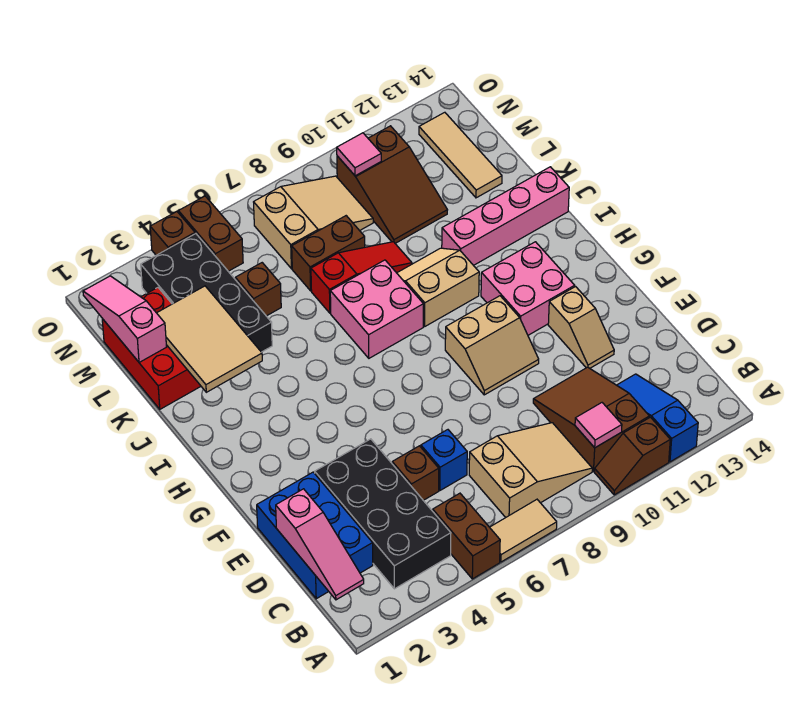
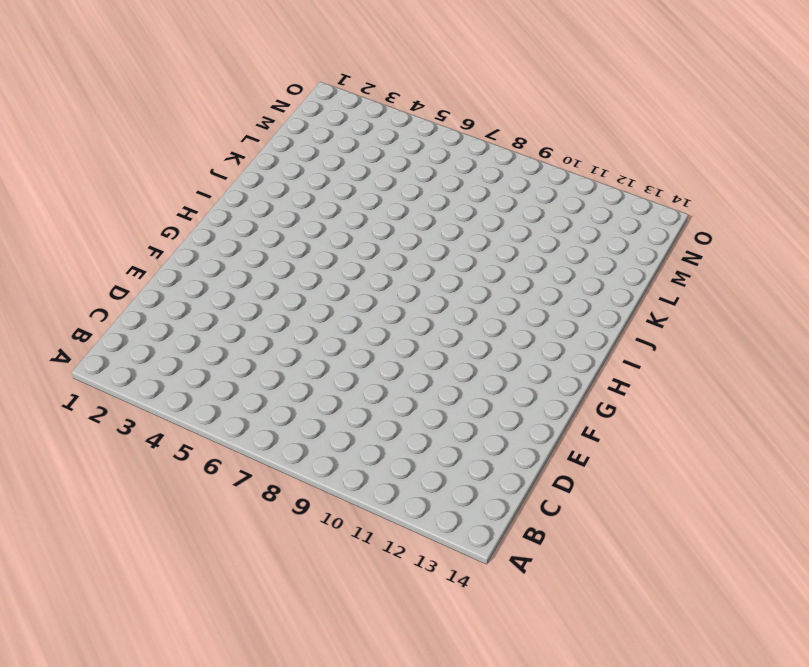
none -> brown brick A5:B5 level 1
none -> tan tile A6:A7 level 1
none -> brown slope A10:A11 level 1 top 11
none -> blue slope A12:C12 level 1 top A

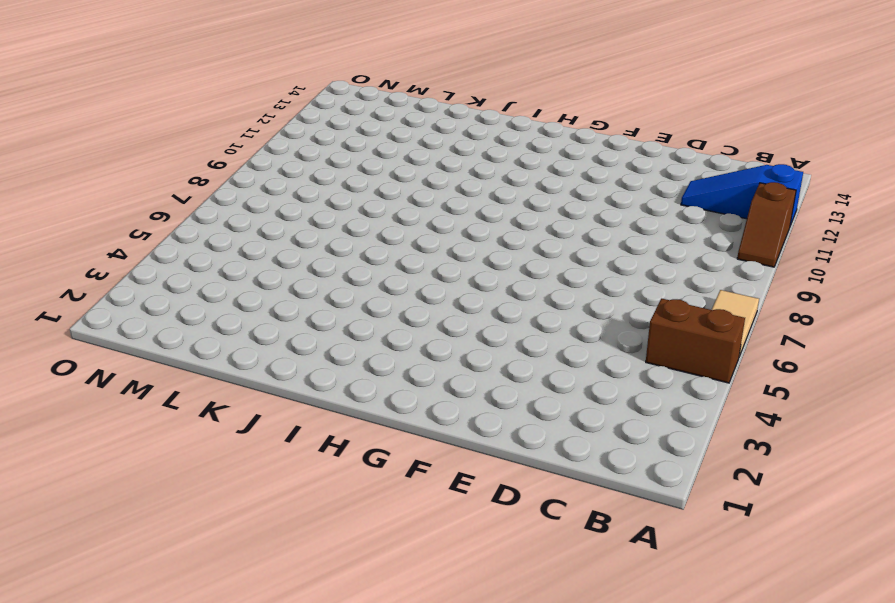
none -> black brick B3:E4 level 1
none -> tan slope B7:C9 level 1 top 7
none -> brown slope B10:D11 level 1 top B
none -> blue brick C1:E2 level 1

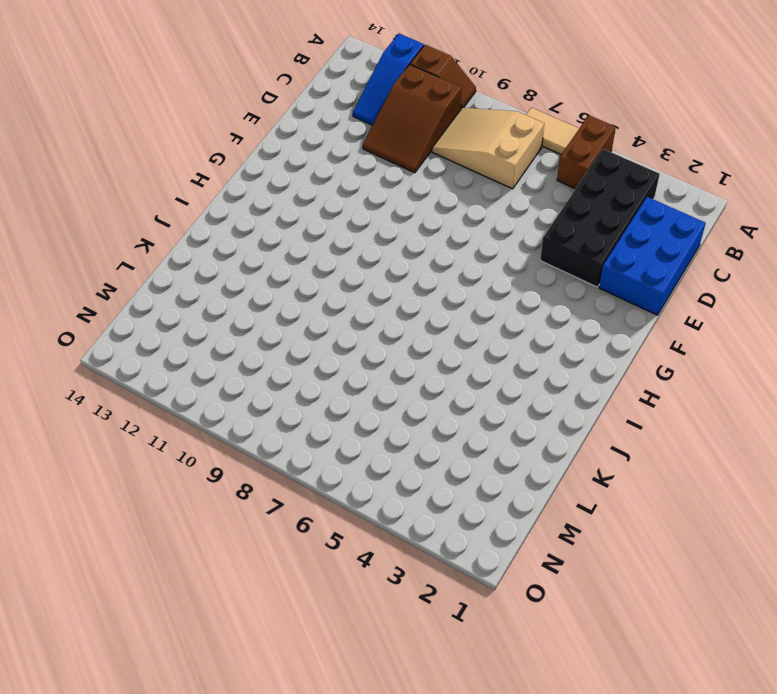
none -> brown brick D5 level 1
none -> blue brick D6 level 1
none -> tan slope E12:F12 level 1 top F
none -> tan slope F9:G10 level 1 top G

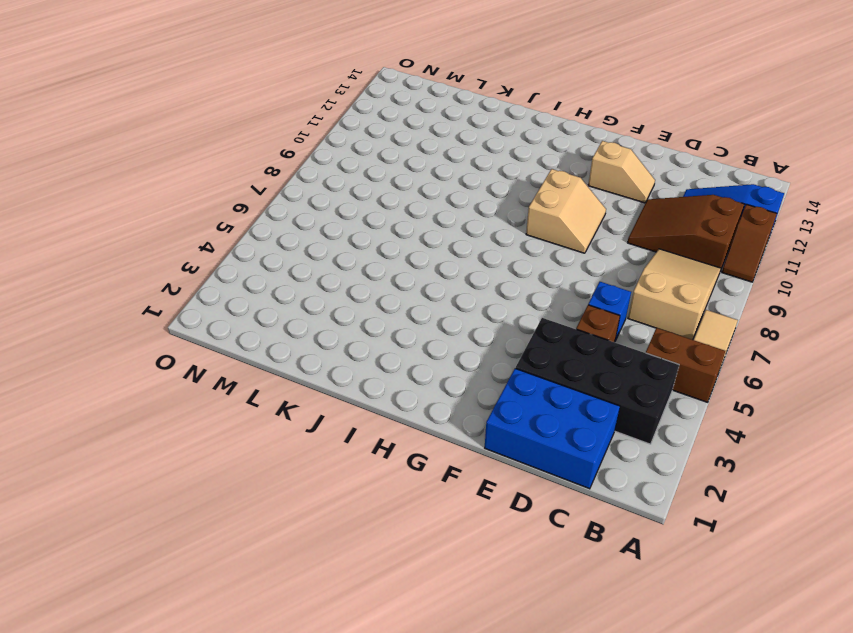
none -> pink brick G11:H12 level 1
none -> pink brick I7:J8 level 1
none -> tan slope I9:J10 level 1 top I
none -> pink brick J11:J14 level 1

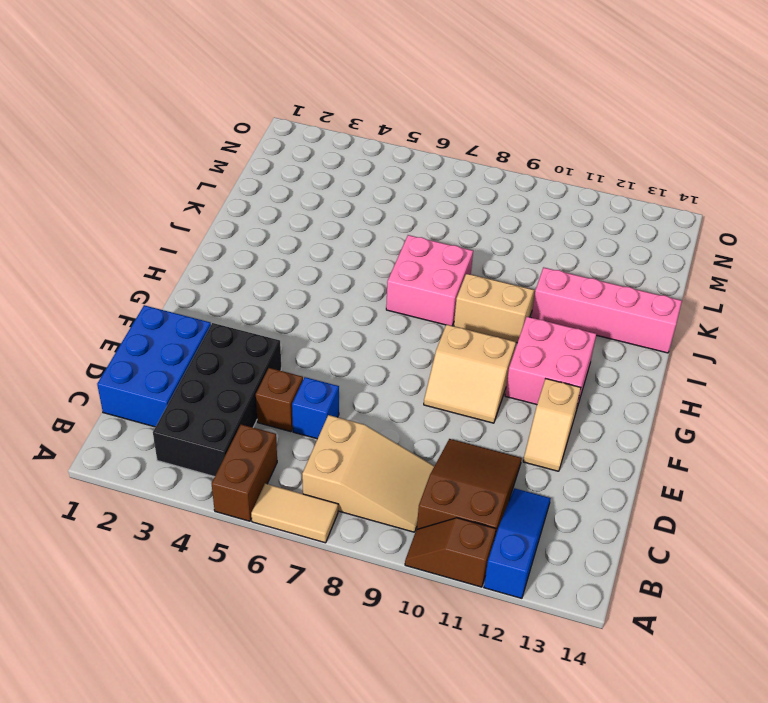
none -> red brick K1:M2 level 1
none -> black brick K3:N4 level 1
none -> red slope K7:K9 level 1 top 7
none -> brown brick L5 level 1

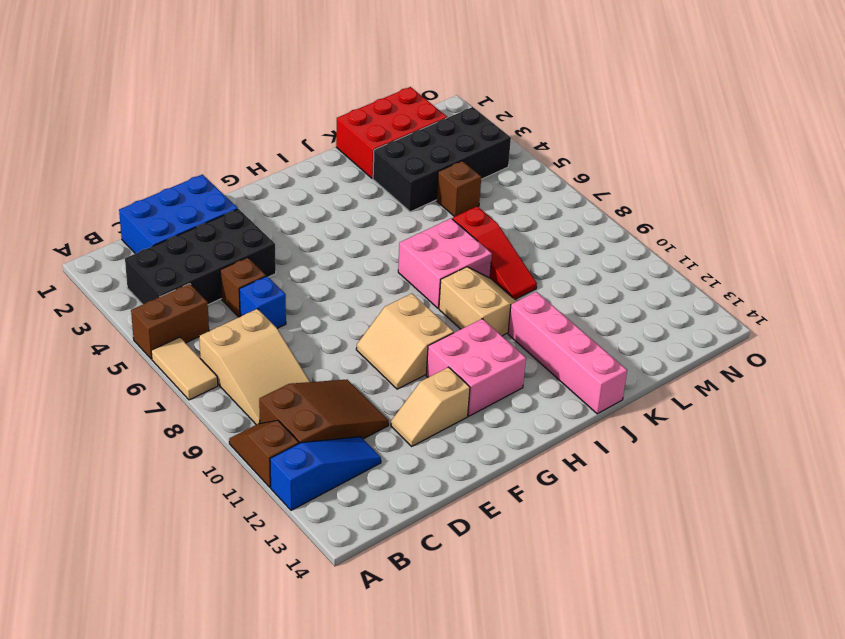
none -> brown brick L7:L8 level 1
none -> brown slope L10:N11 level 1 top N
none -> tan tile L13:N13 level 1
none -> tan slope M7:N9 level 1 top 7

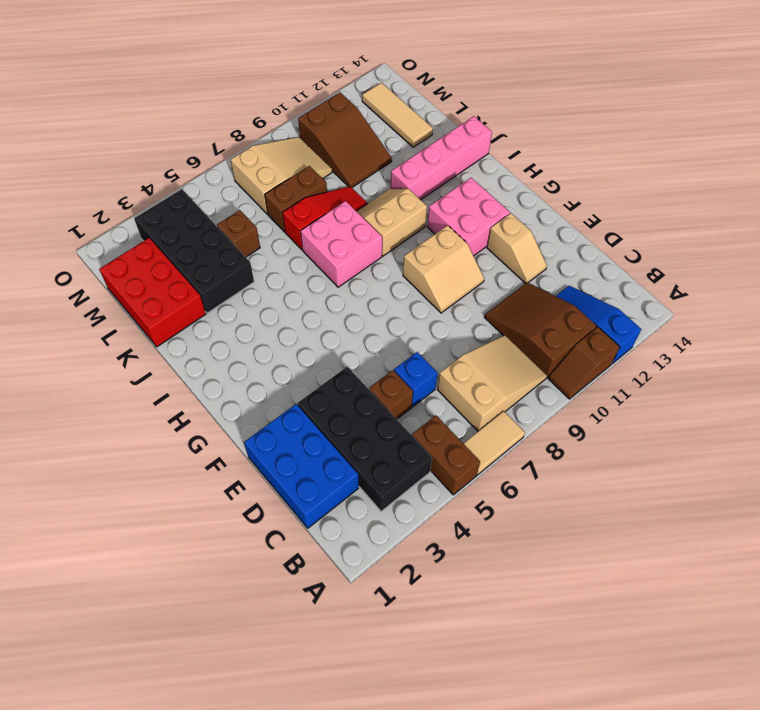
none -> brown brick N5:O5 level 1
none -> brown brick O4 level 1
none -> pink slope B1:D1 level 2 top D
none -> pink tile B10 level 2

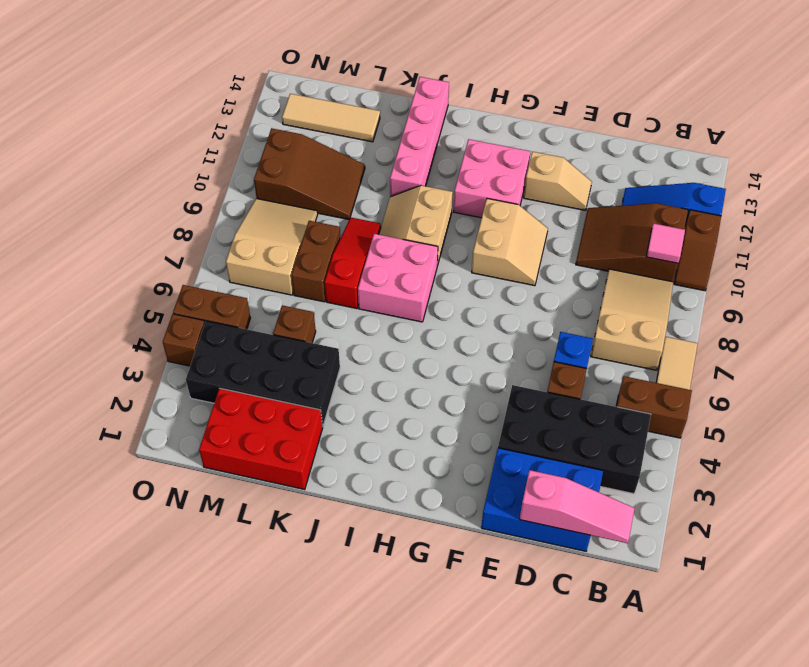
none -> tan tile J2:L3 level 2
none -> pink slope L1:N1 level 2 top L
none -> pink tile N10 level 2

